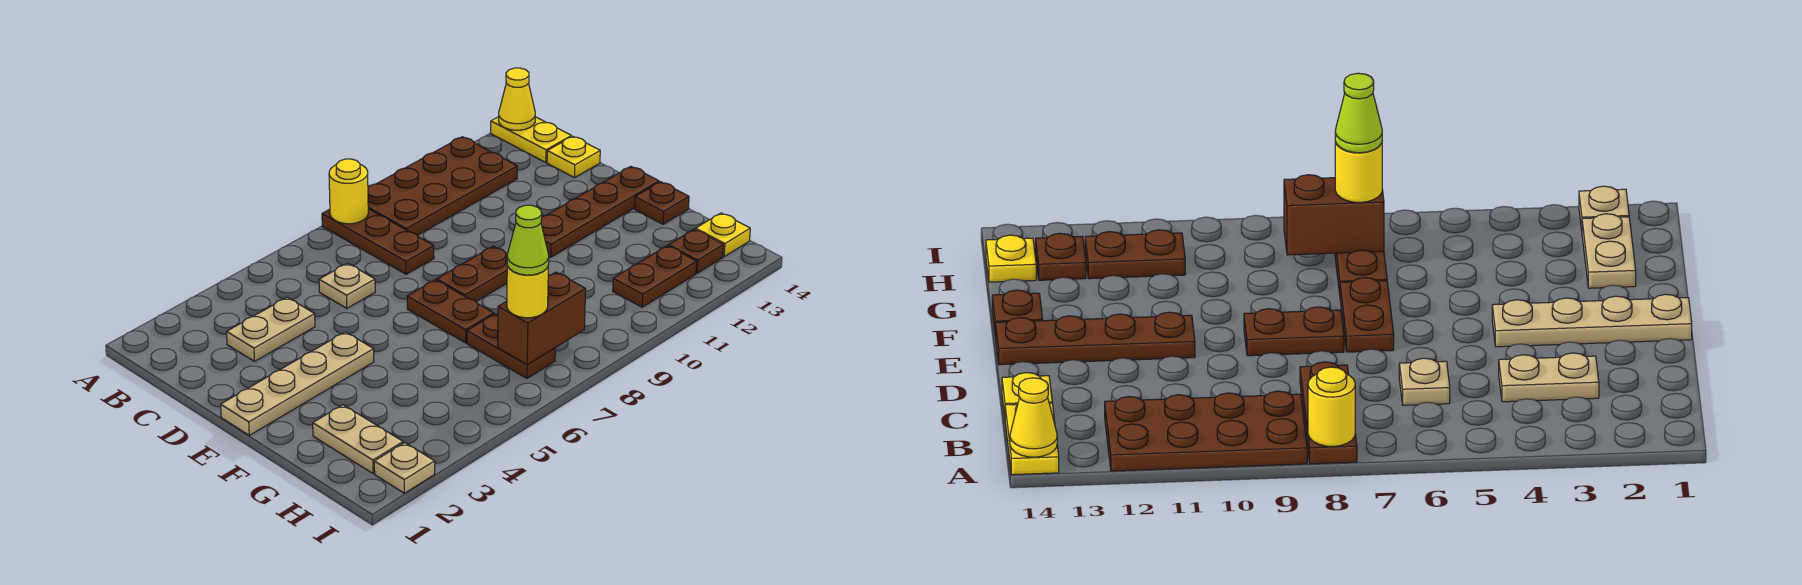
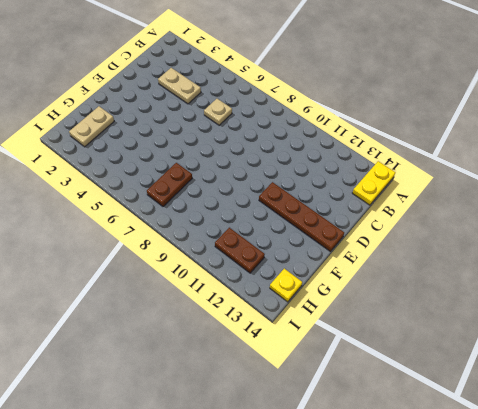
none -> brown plate A8:C8 level 1
none -> brown plate A9:B12 level 1
none -> yellow plate C14 level 1

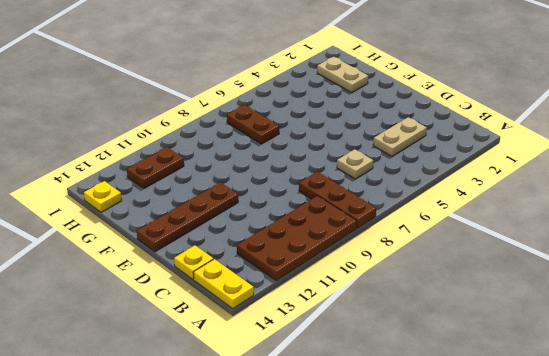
none -> tan plate E1:E4 level 1
none -> brown plate E7:F7 level 1
none -> brown plate E8:E9 level 1

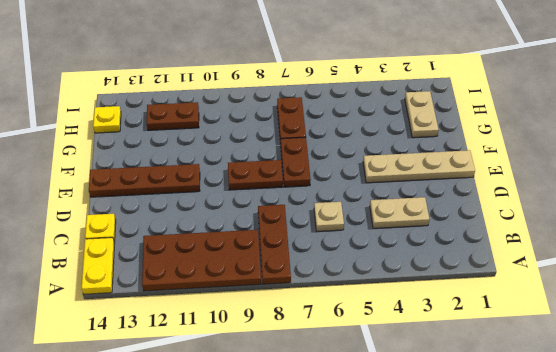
none -> brown plate F14 level 1
none -> brown plate H13 level 1
none -> tan plate I2 level 1

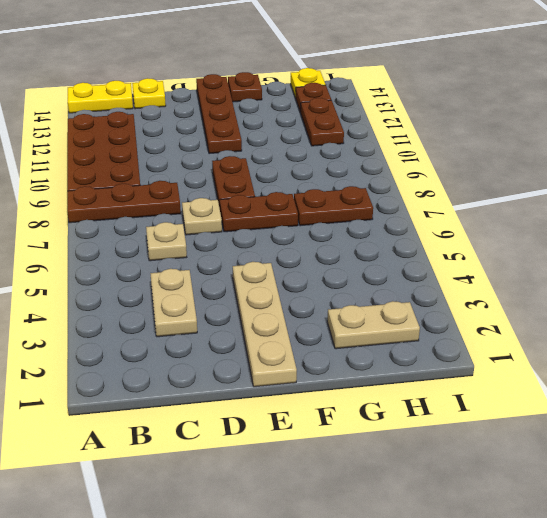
tan plate D7 level 1 -> tan plate I2 level 1
none -> yellow round brick A8 level 2
none -> yellow cone A14 level 2
none -> brown brick H7:H8 level 2

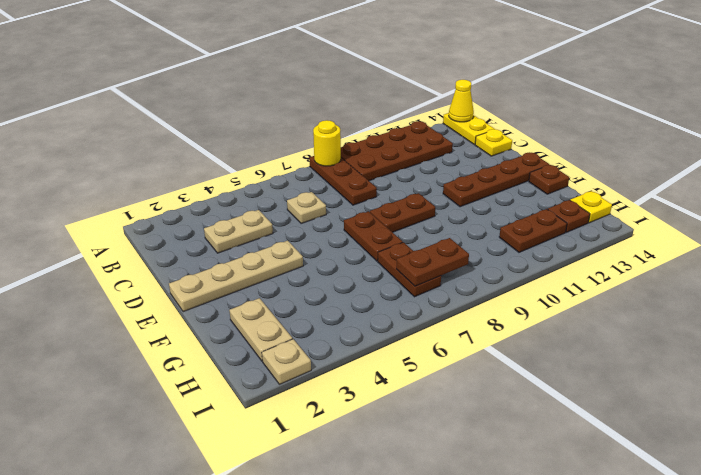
brown plate H7:H8 level 2 -> brown brick H7:H8 level 2
none -> yellow round brick H7 level 3
none -> lime cone H7 level 4

